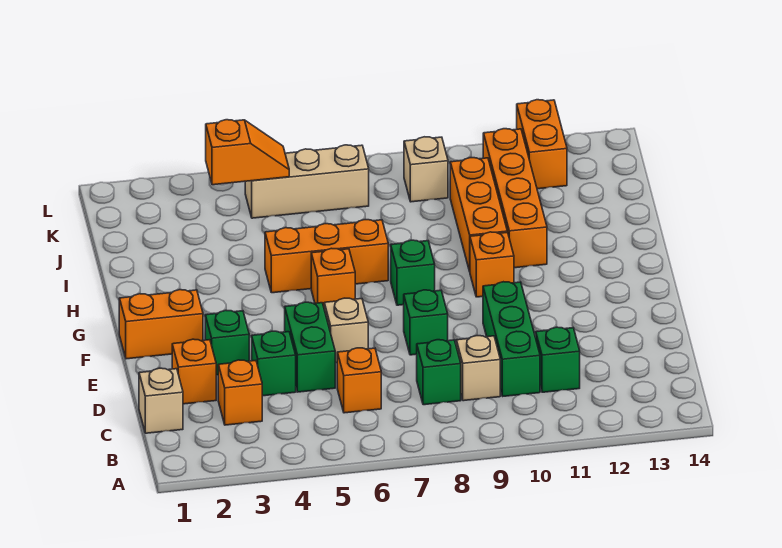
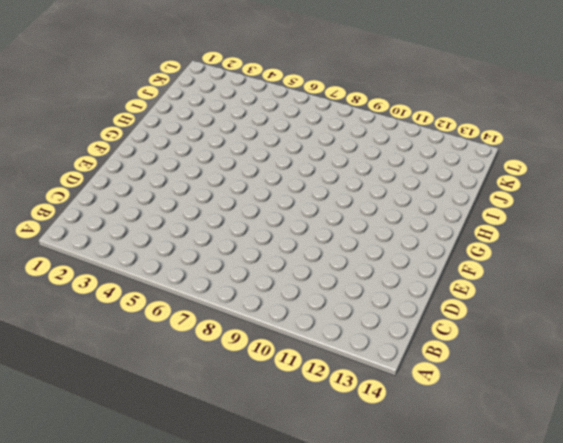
none -> tan brick C1 level 1
none -> orange brick C3 level 1
none -> orange brick C6 level 1

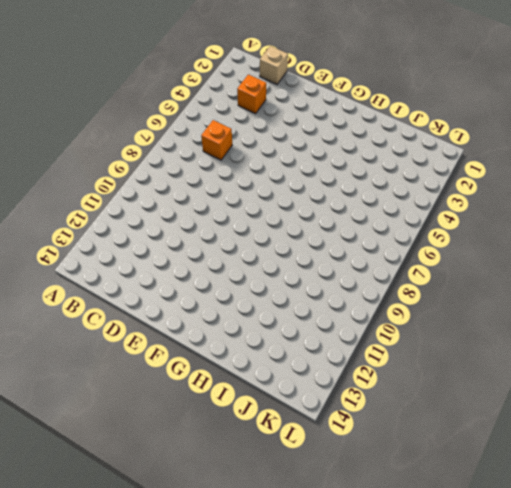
none -> green brick C8 level 1
none -> tan brick C9 level 1
none -> green brick C10:E10 level 1

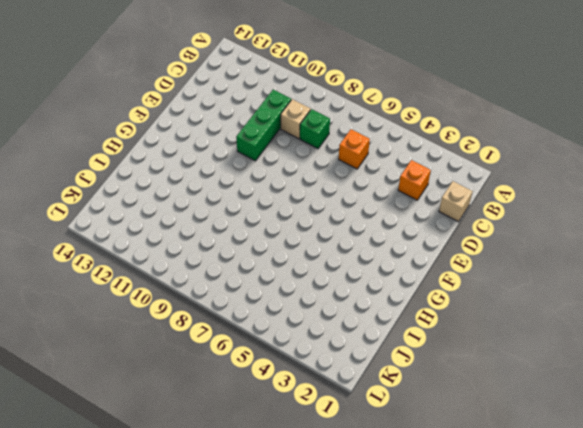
none -> green brick C11 level 1
none -> orange brick D2 level 1
none -> green brick D4 level 1

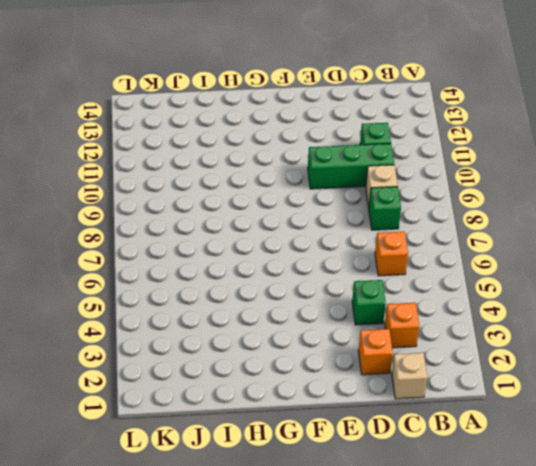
none -> green brick D5:E5 level 1
none -> green brick E3 level 1
none -> tan brick E6 level 1

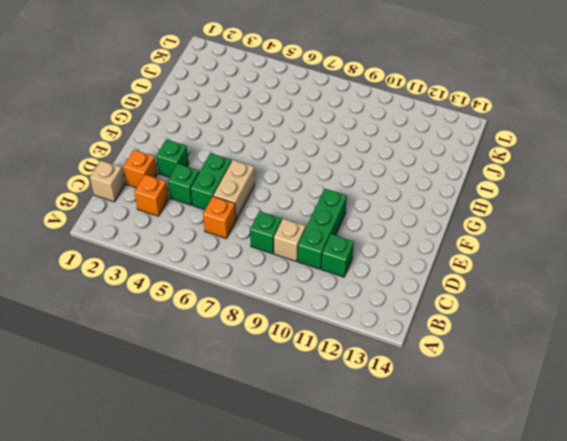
tan brick D6:E6 level 1 -> tan brick E6 level 1
none -> green brick E8 level 1
none -> orange brick F1:F2 level 1
none -> orange brick G6 level 1

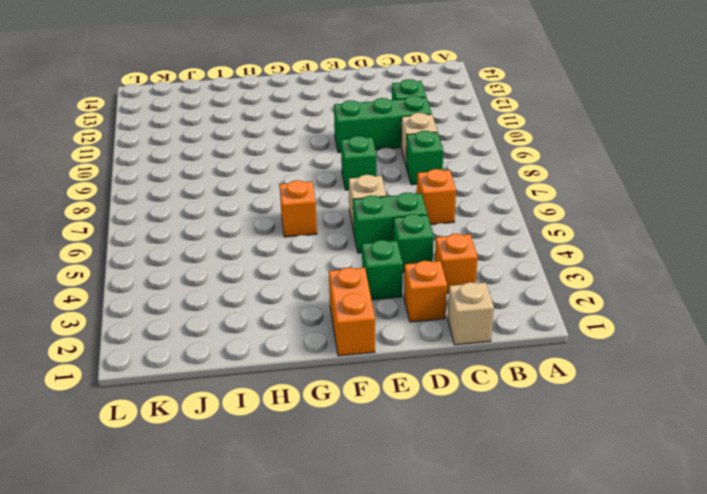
none -> green brick G8 level 1
none -> orange brick G10 level 1
none -> orange brick H5:H7 level 1

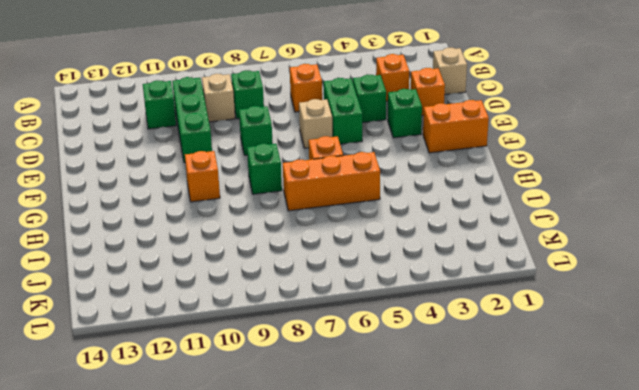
none -> orange brick H10:J10 level 1
none -> orange brick H11:K11 level 1
none -> tan brick K5:K7 level 1

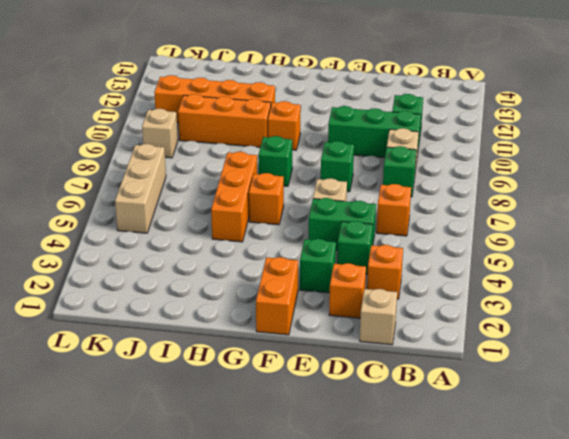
none -> orange brick K12:L12 level 1
none -> orange slope K4:K5 level 2 top 4

